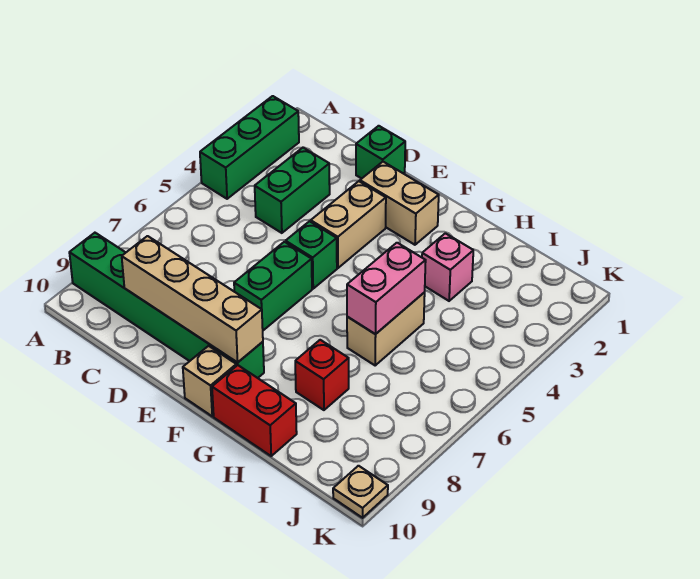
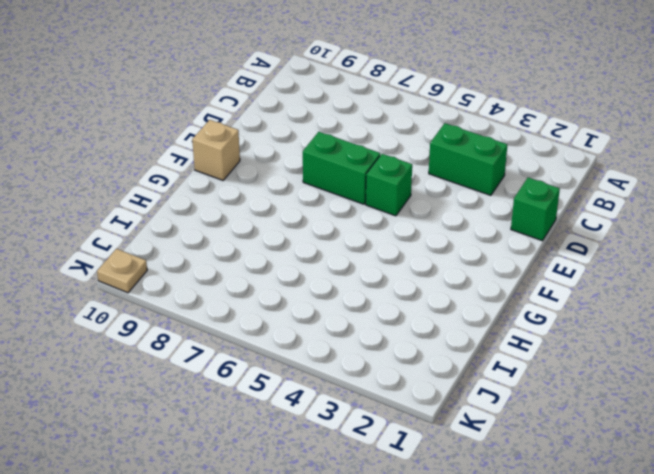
none -> green brick A2:A4 level 1
none -> green brick A9:F9 level 1
none -> tan brick E2:F2 level 1

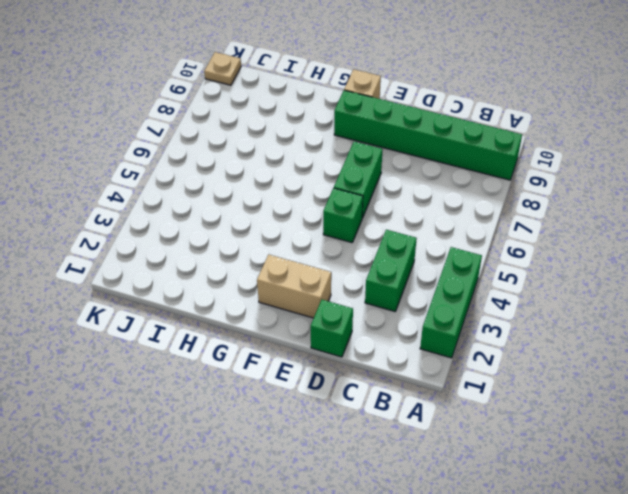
none -> tan brick E3:E4 level 1
none -> red brick G10:H10 level 1
none -> pink brick H3 level 1

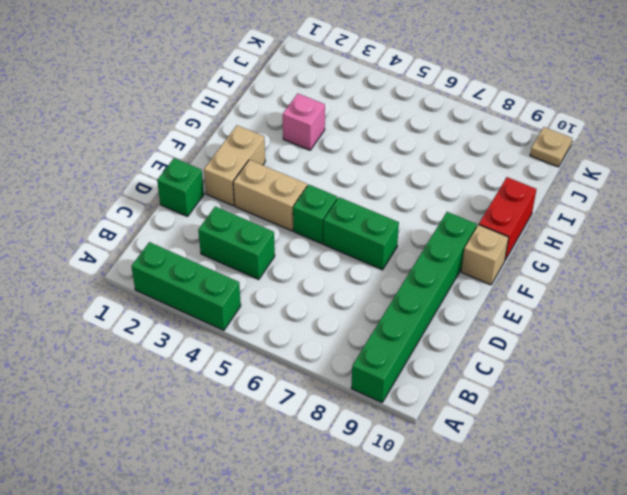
none -> tan brick H5:H6 level 1
none -> red brick H8 level 1
none -> tan brick C9:F9 level 2

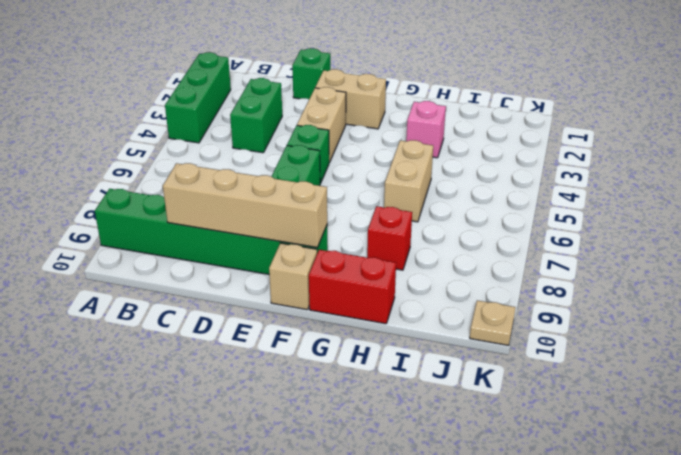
none -> pink brick H5:H6 level 2

